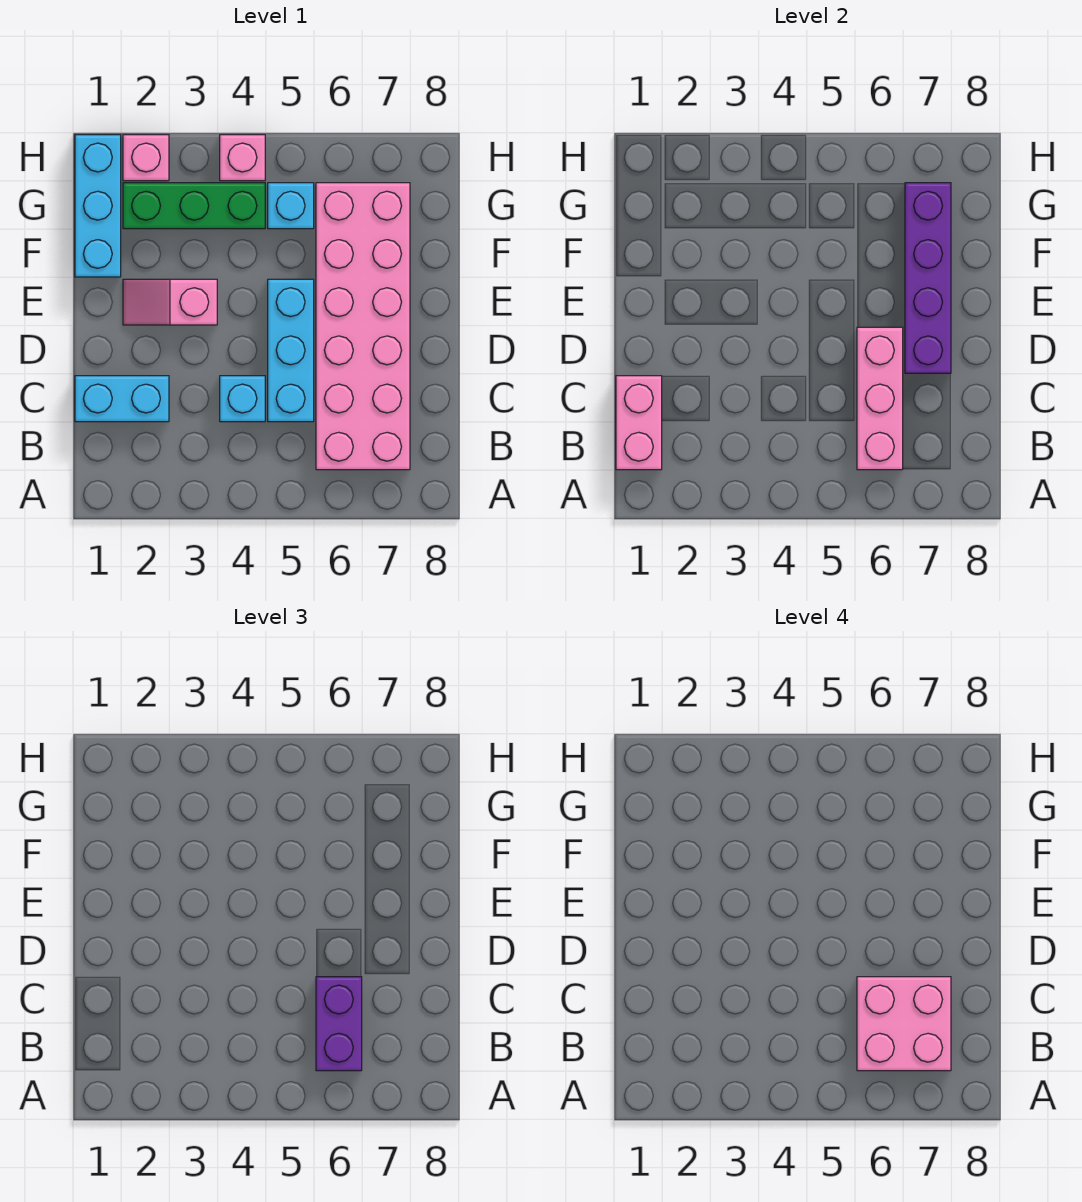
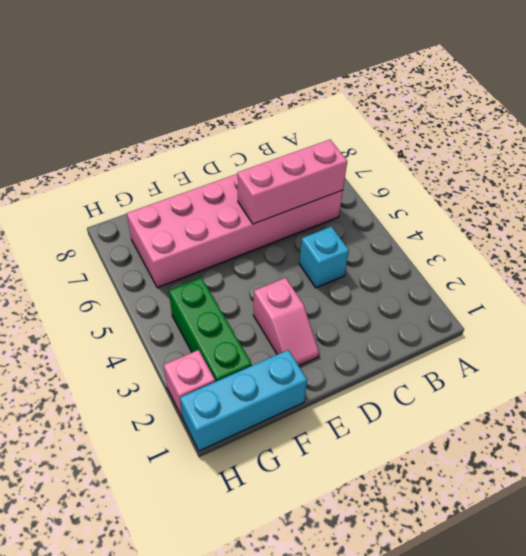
none -> cyan brick C1:C2 level 1
none -> cyan brick C5:E5 level 1
none -> cyan brick G5 level 1

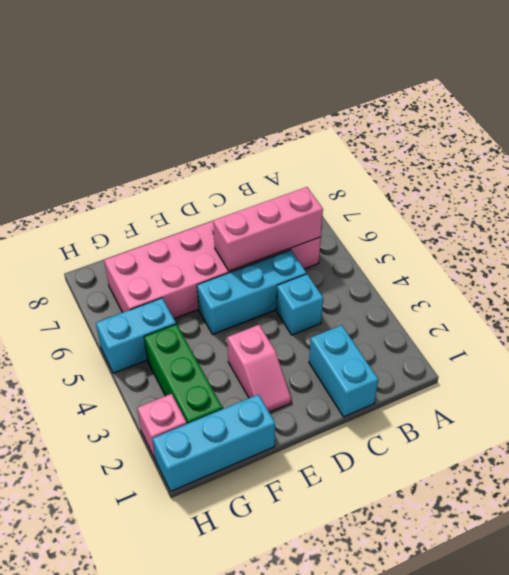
cyan brick G5:H5 level 1 -> cyan brick G5 level 1
none -> pink brick H4 level 1
none -> pink brick B1:C1 level 2
none -> purple brick D7:G7 level 2

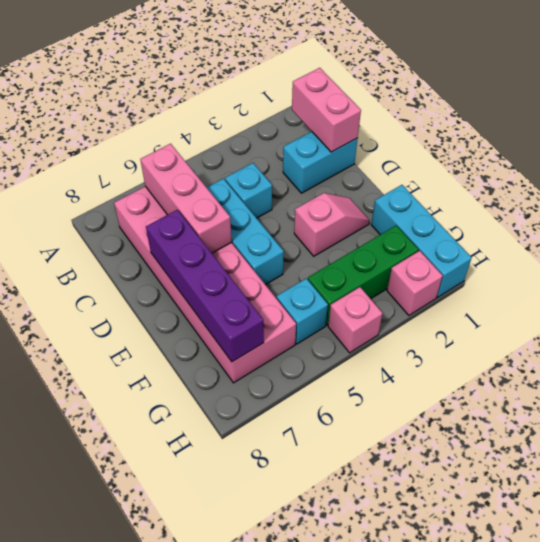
none -> purple brick B6:C6 level 3
none -> pink brick B6:C7 level 4

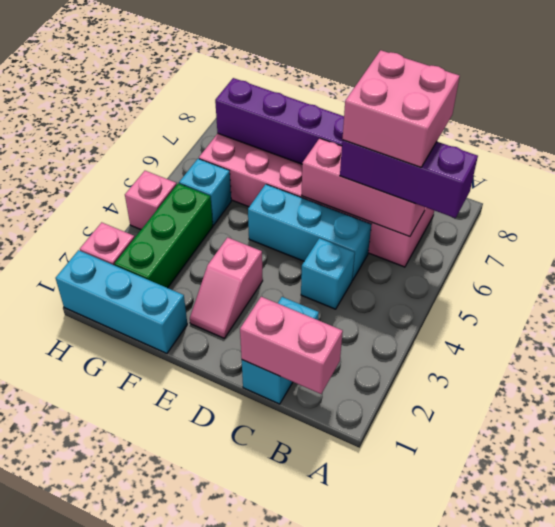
purple brick A6:C6 level 3 -> purple brick B6:C6 level 3

